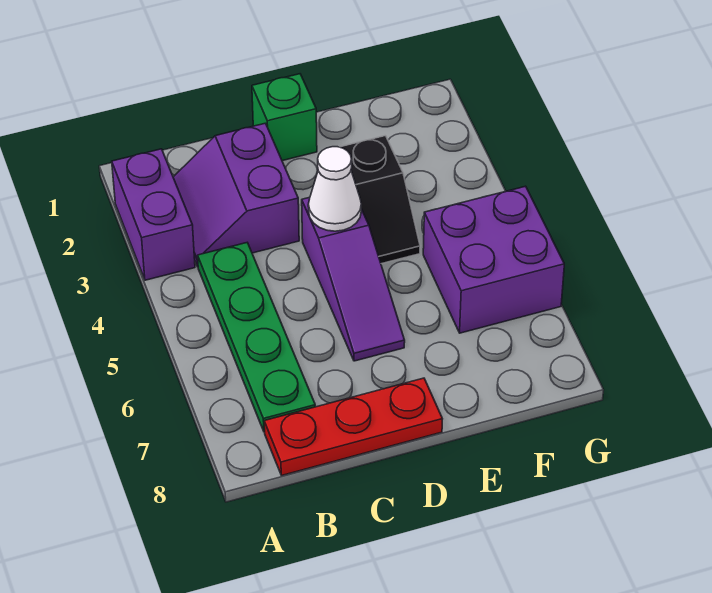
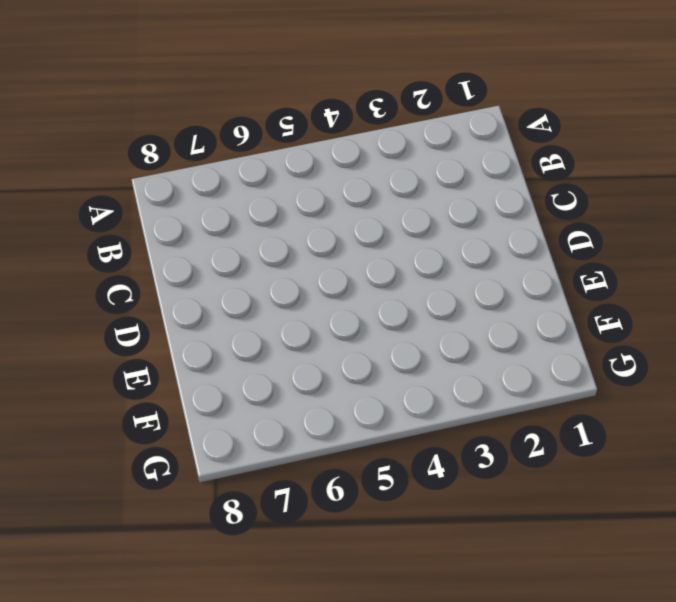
none -> purple brick A2:A3 level 1
none -> purple slope B2:C3 level 1 top C

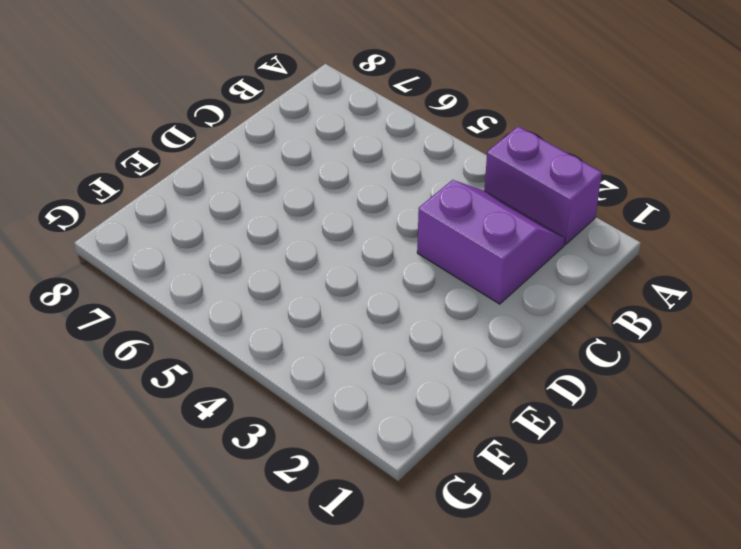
none -> green plate B4:B7 level 1
none -> red plate B8:D8 level 1

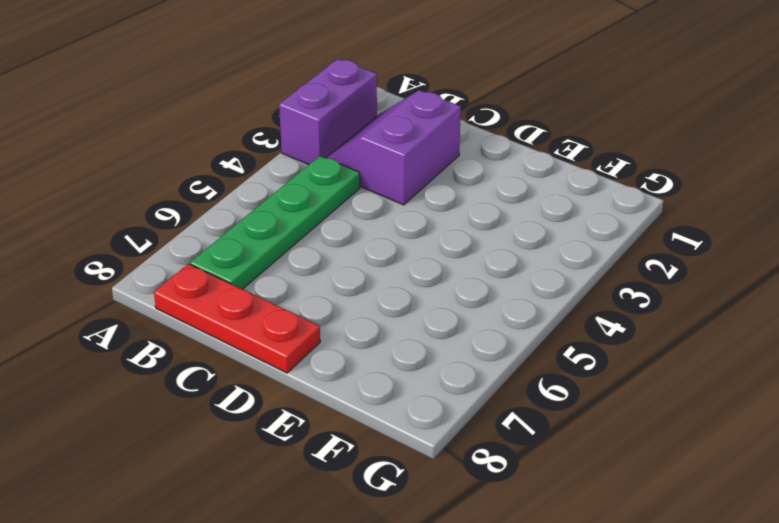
none -> green brick D1 level 1
none -> purple slope D4:D6 level 1 top 4

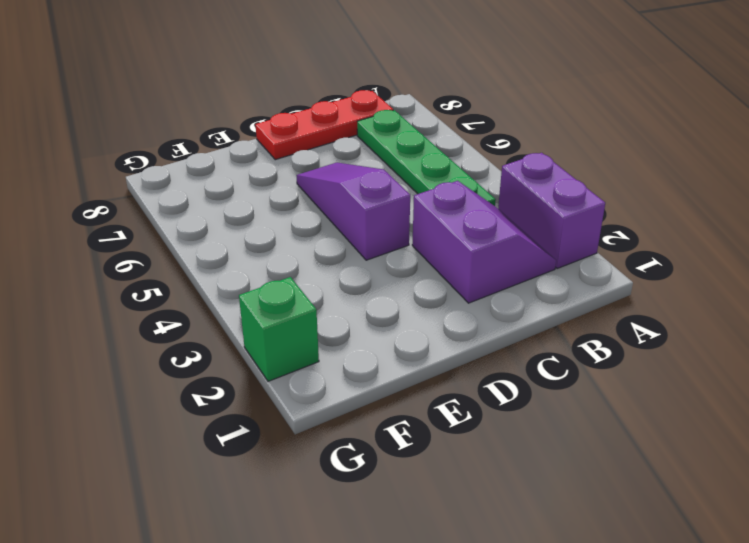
green brick G2 level 1 -> green brick D1 level 1
none -> black slope E3:E4 level 1 top 3
none -> purple brick F5:G6 level 1

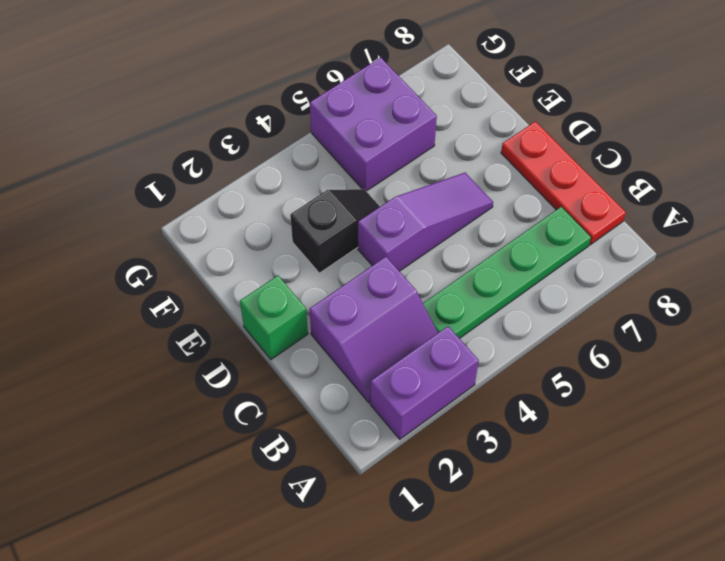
none -> white cone D4 level 2

